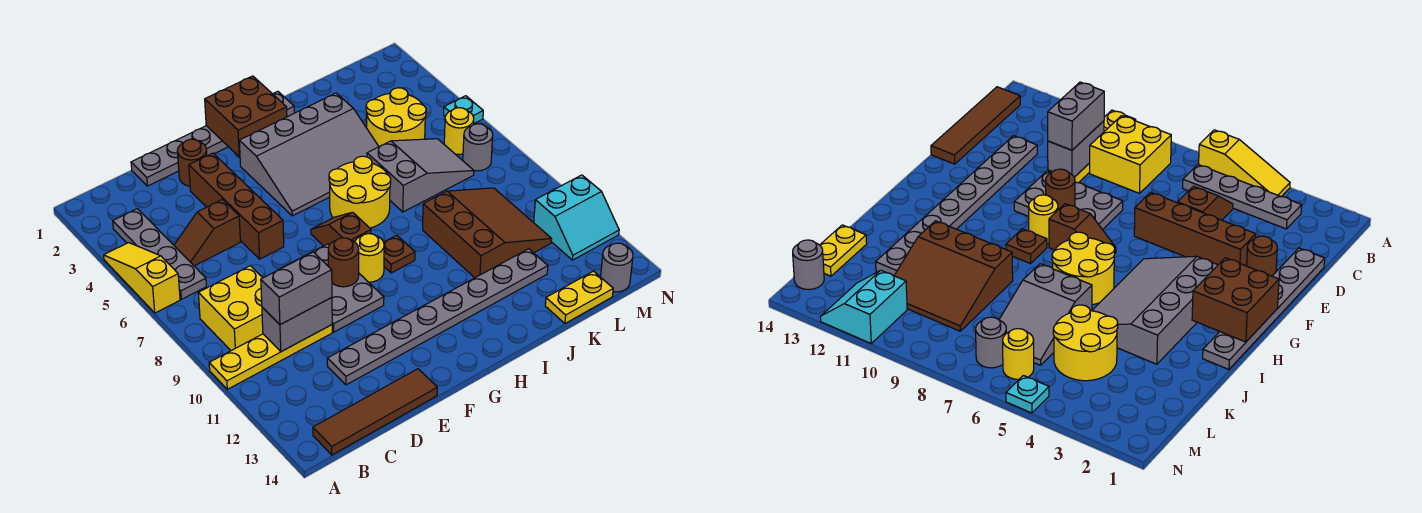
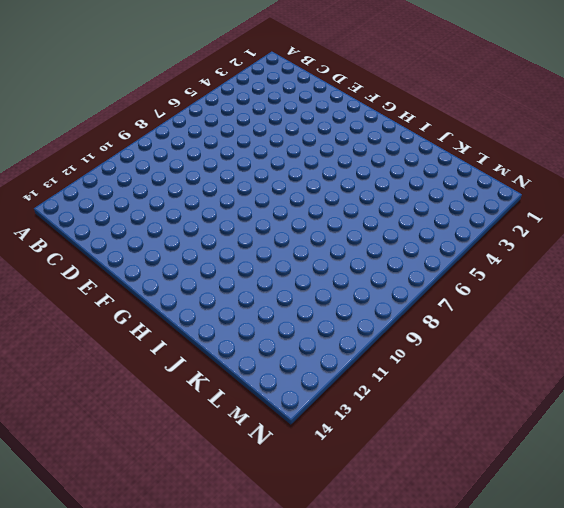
none -> yellow slope A4:A6 level 1 top 6
none -> yellow plate A10:D10 level 1
none -> grey plate B3:B6 level 1

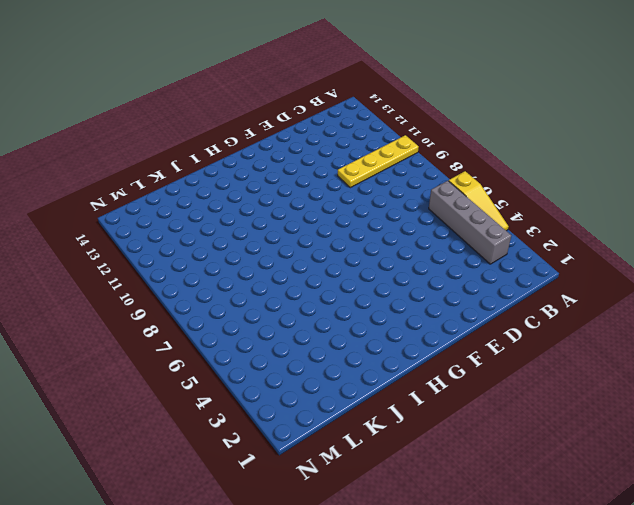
grey brick B3:B6 level 1 -> grey plate B3:B6 level 1
none -> yellow brick B8:C9 level 1
none -> brown tile B14:E14 level 1
none -> brown slope C5:D5 level 1 top D

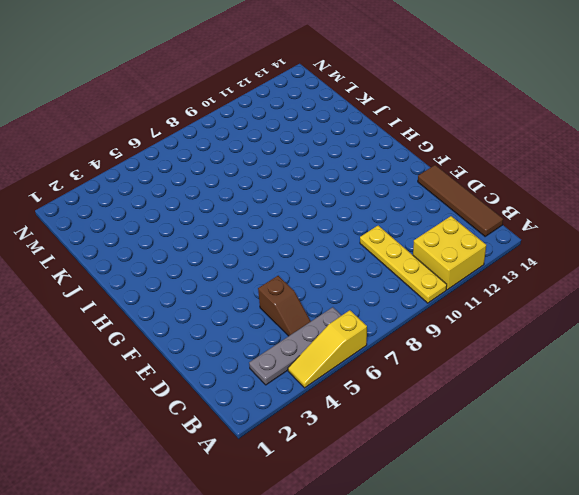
yellow brick A11:B12 level 1 -> yellow brick B8:C9 level 1
none -> grey plate D1:I1 level 1
none -> grey plate D12:K12 level 1
none -> brown round brick E2 level 1

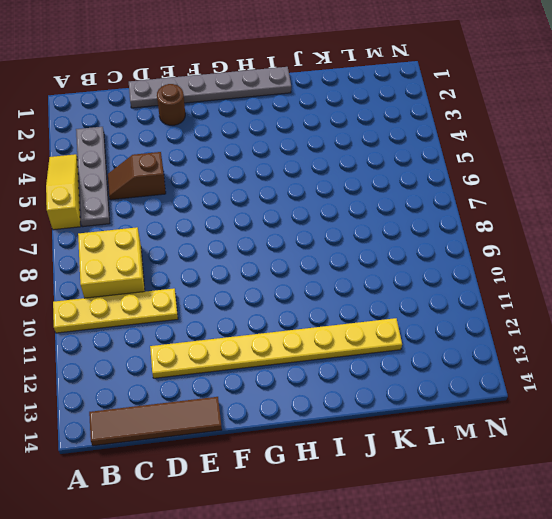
yellow plate D12:K12 level 1 -> grey plate D12:K12 level 1
none -> brown brick E3:E6 level 1
none -> grey plate E8:F10 level 1
none -> grey slope G3:J5 level 1 top 3

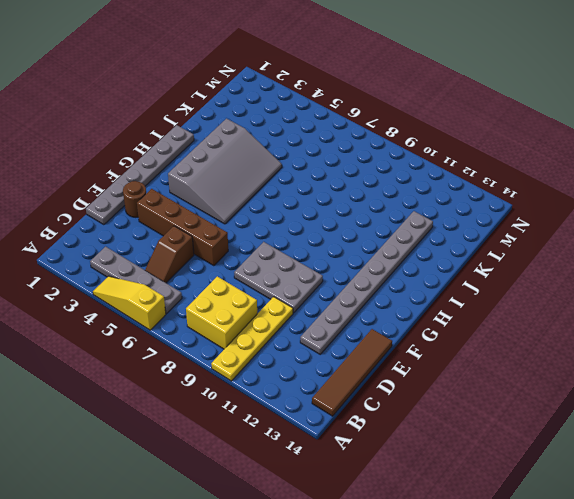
none -> brown slope G7:G8 level 1 top 8
none -> yellow round brick G9 level 1
none -> yellow round brick H6:I7 level 1

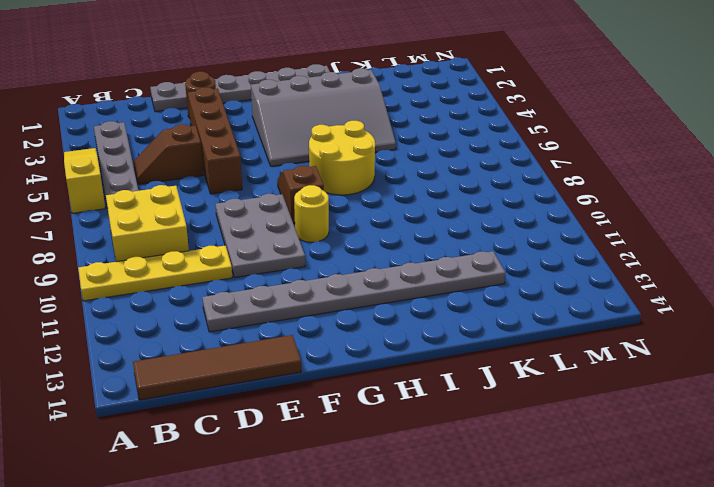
none -> brown plate H9 level 1
none -> grey slope J6:L7 level 1 top J
none -> brown slope J9:L11 level 1 top J

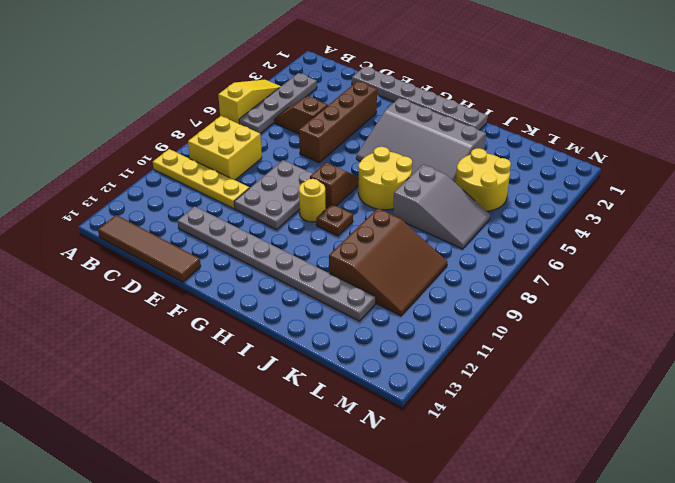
none -> brown round brick E2 level 1
none -> yellow plate K14:L14 level 1
none -> yellow round brick M6 level 1

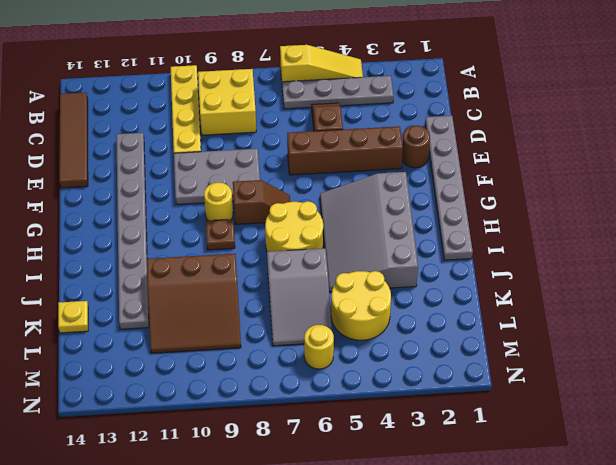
yellow plate K14 level 1 -> yellow plate K14:L14 level 1
none -> grey round brick M7 level 1
none -> cyan slope M11:N12 level 1 top 11
none -> grey round brick M14 level 1

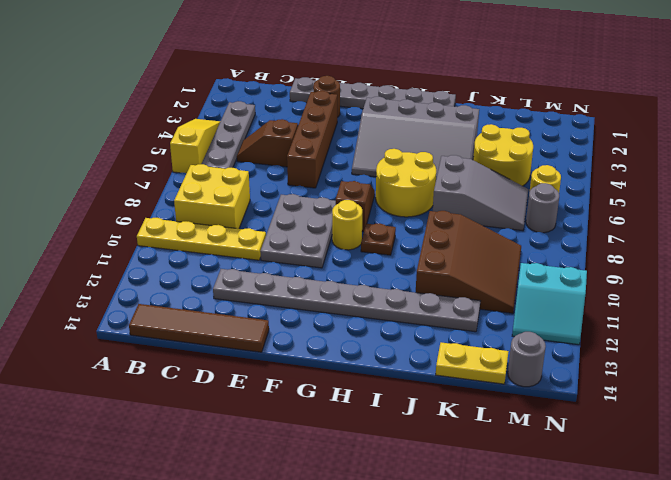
none -> cyan plate N5 level 1
none -> grey brick C10:D10 level 2
none -> brown round brick F9 level 2

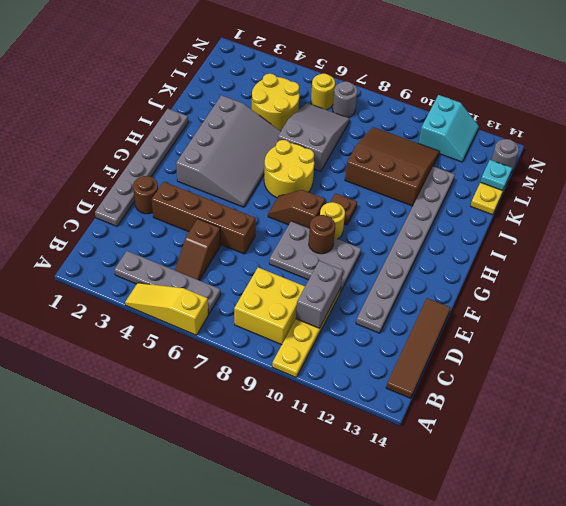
cyan plate L14 level 2 -> cyan plate N5 level 1
none -> brown brick G1:H2 level 2
none -> grey brick C10:D10 level 3

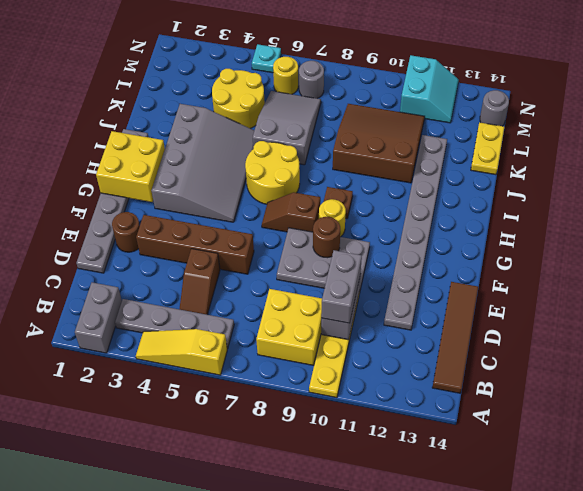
grey brick A2:B2 level 1 -> none
yellow brick G1:H2 level 2 -> brown brick G1:H2 level 2

